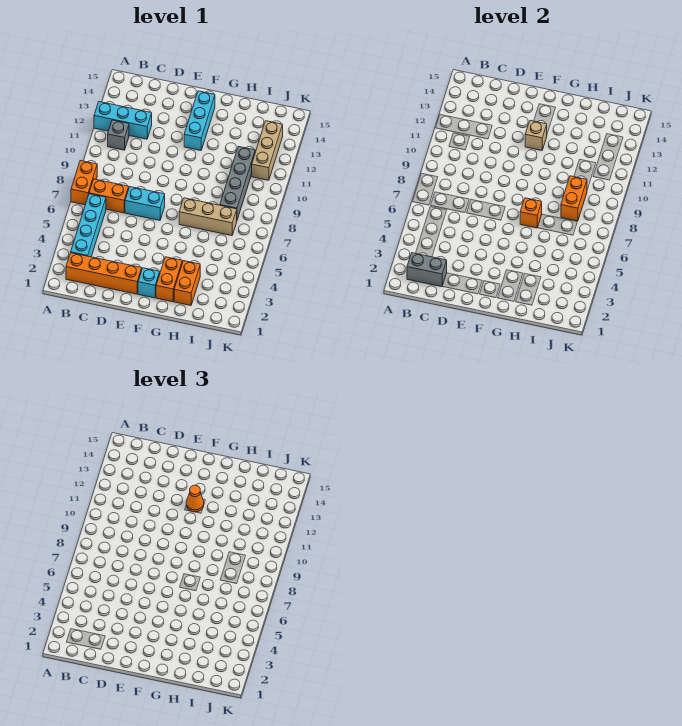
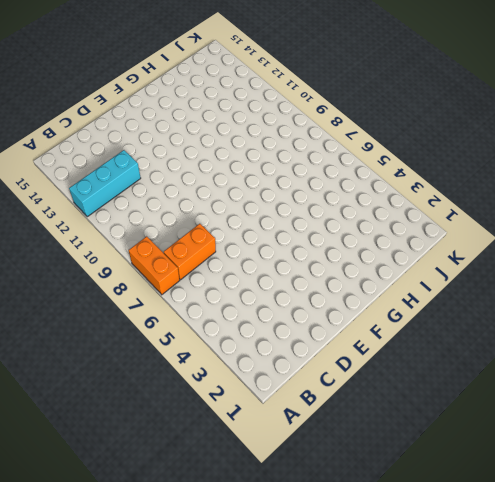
none -> orange brick B2:E2 level 1
none -> cyan brick B3:B6 level 1
none -> grey brick B11 level 1

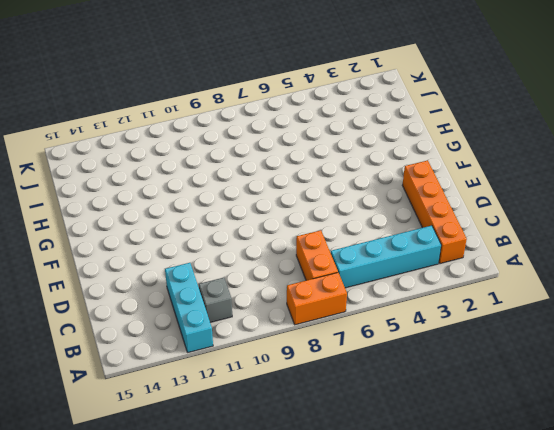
none -> cyan brick D7:E7 level 1
none -> cyan brick F2 level 1
none -> cyan brick F12:F14 level 1

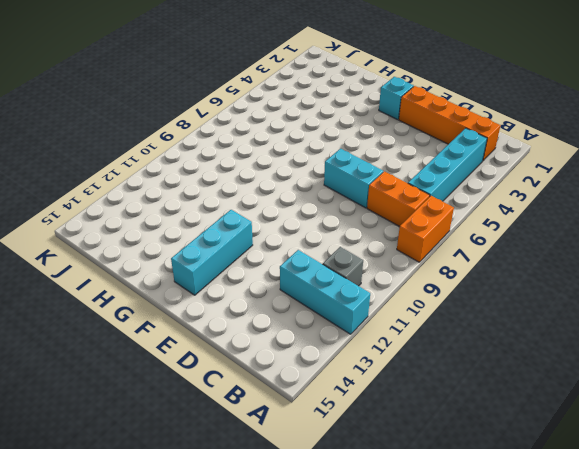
none -> orange brick G2:G3 level 1
none -> tan brick G7:I7 level 1
none -> orange brick H2:H3 level 1

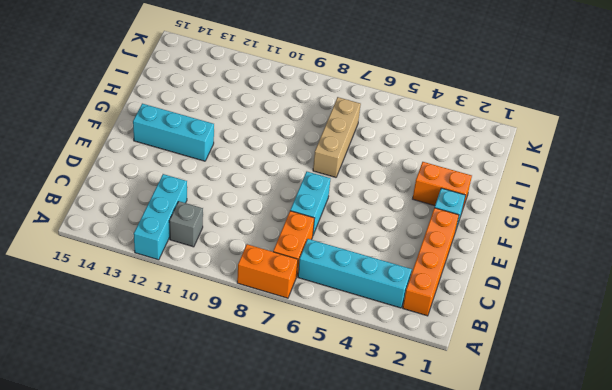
none -> orange brick H2:H3 level 1
none -> grey brick I8:I11 level 1
none -> tan brick J11:J13 level 1

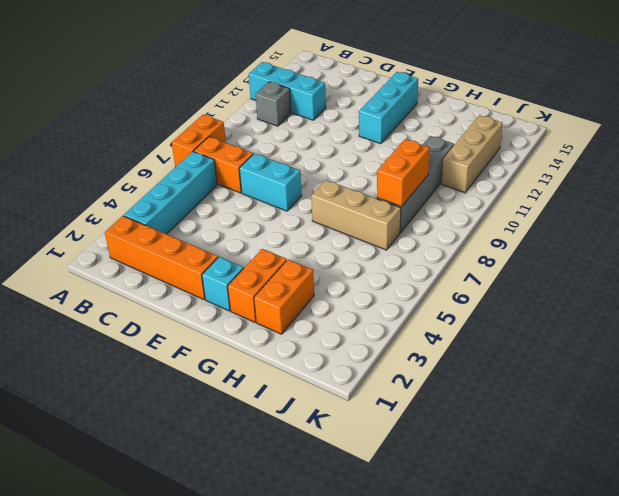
none -> grey brick B2:C2 level 2
none -> tan brick F12 level 2
none -> orange brick G7 level 2

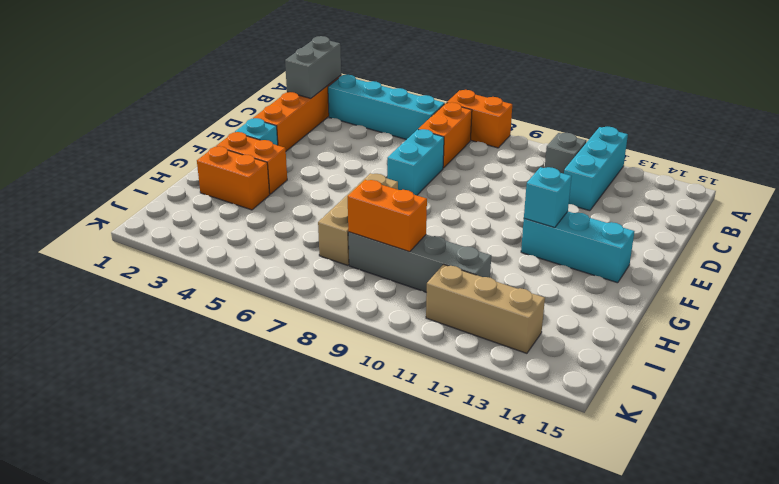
cyan brick F12 level 2 -> tan brick F12 level 2
none -> orange brick G7 level 2
none -> orange cone F12 level 3

